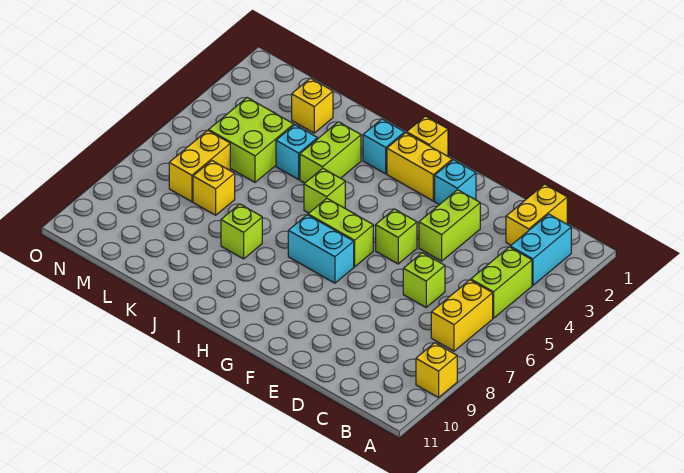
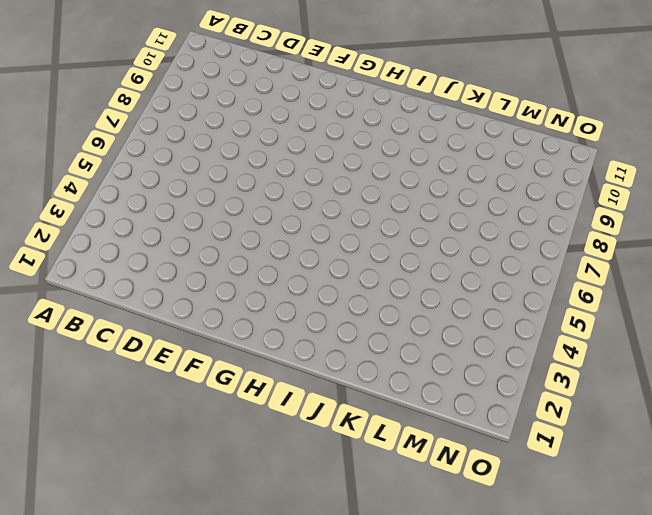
none -> yellow brick A9 level 1
none -> cyan brick B2:B3 level 1
none -> lime brick B4:B5 level 1

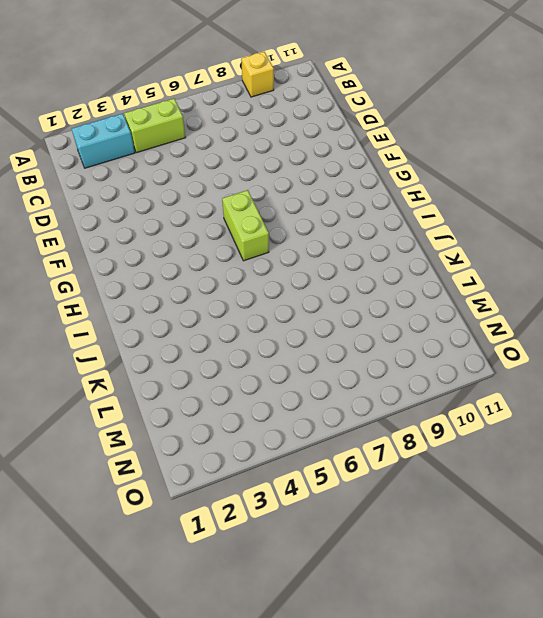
none -> yellow brick B6:B7 level 1
none -> yellow brick C1:C2 level 1
none -> lime brick D6 level 1

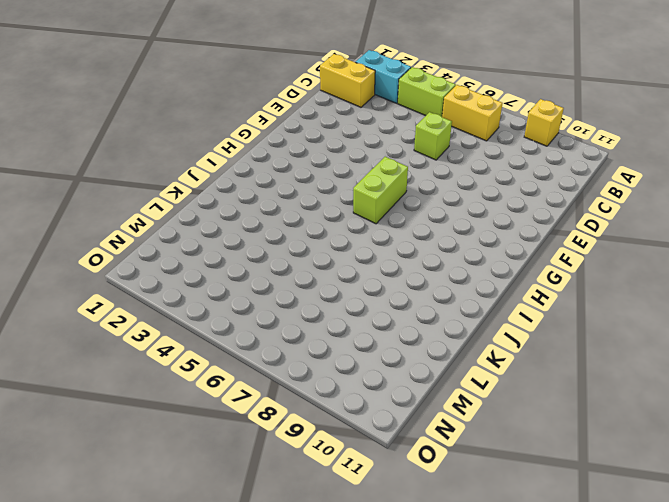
none -> lime brick E3:E4 level 1
none -> cyan brick F2 level 1
none -> lime brick F5 level 1

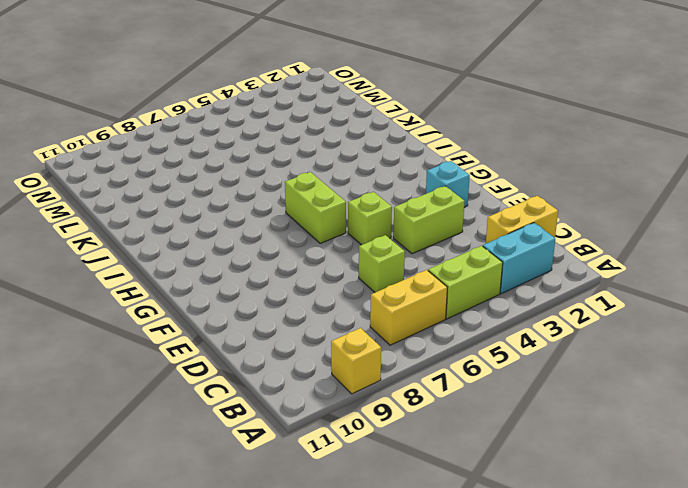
none -> yellow brick G2:H2 level 1
none -> cyan brick G7:H7 level 1
none -> yellow brick H1 level 1

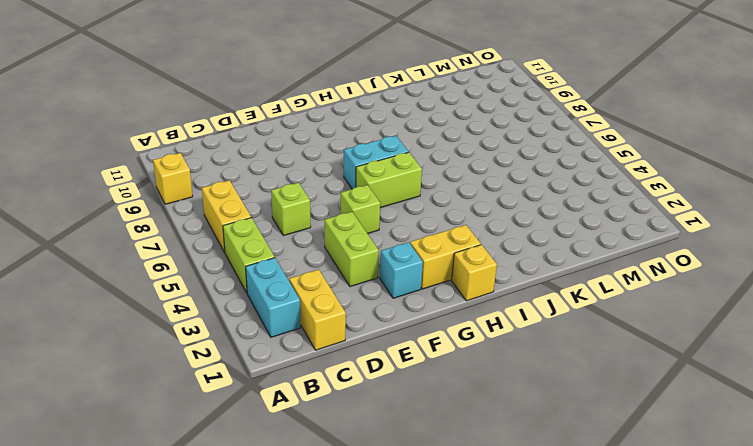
none -> cyan brick I2 level 1
none -> lime brick I5 level 1
none -> lime brick J3:J4 level 1

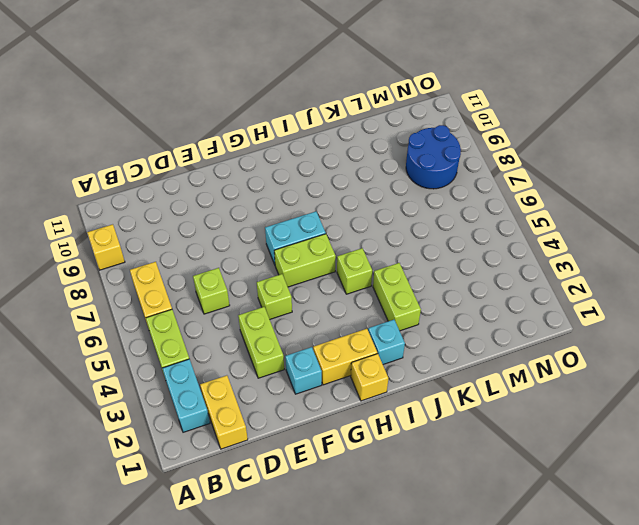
blue round brick M8:N9 level 1 -> none
none -> lime brick J8 level 1
none -> cyan brick K4 level 1
none -> yellow brick L2 level 1

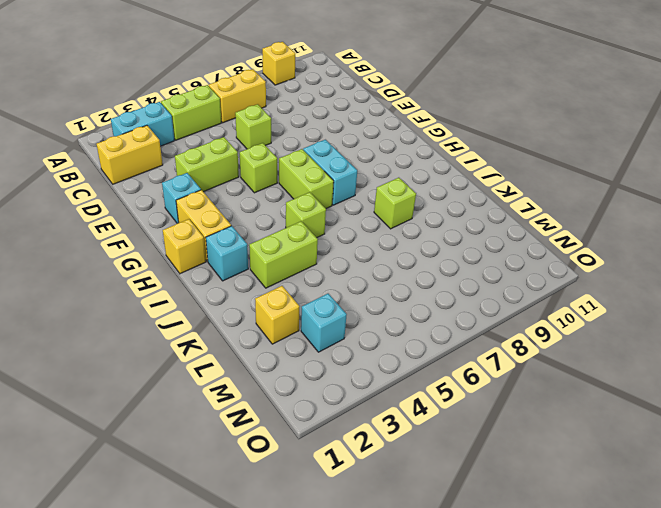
cyan brick M3 level 1 -> cyan brick K4 level 1
none -> lime brick L4:M5 level 1
none -> yellow brick L7 level 1
none -> yellow brick M6:M7 level 1

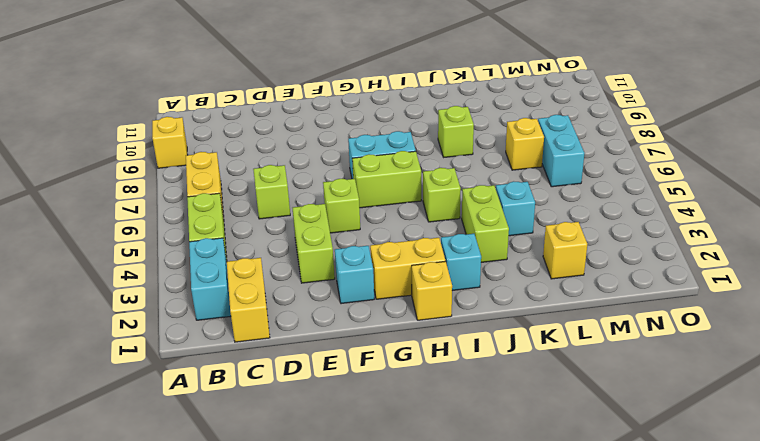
cyan brick M6:M7 level 1 -> yellow brick M6:M7 level 1
none -> lime brick L4:M5 level 1

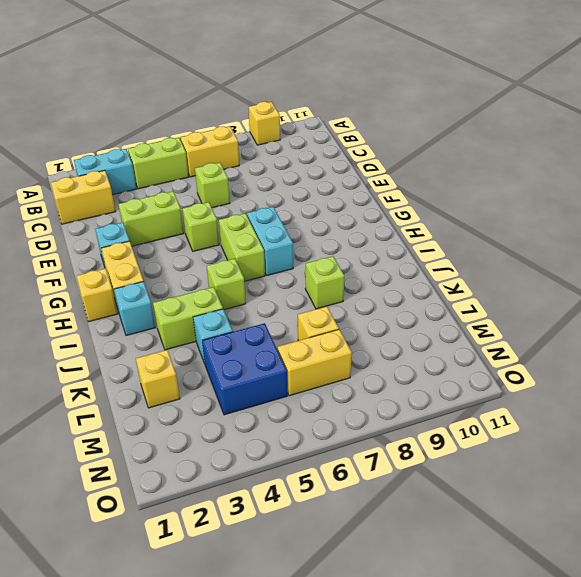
blue brick L4:M5 level 1 -> lime brick L4:M5 level 1

